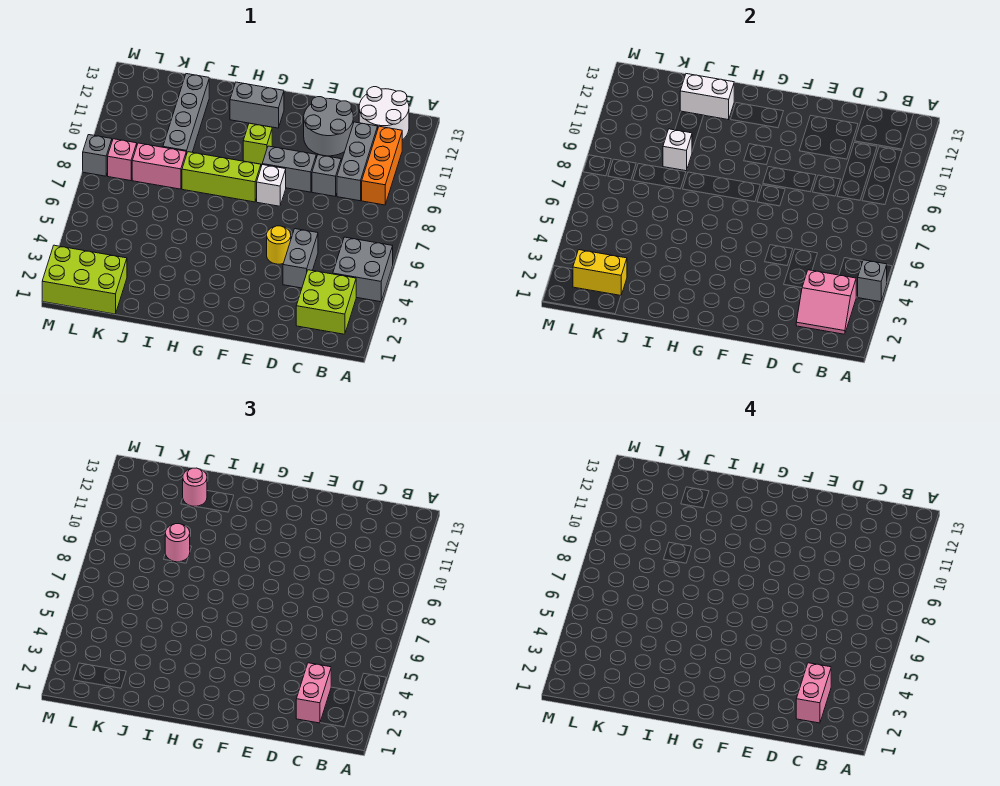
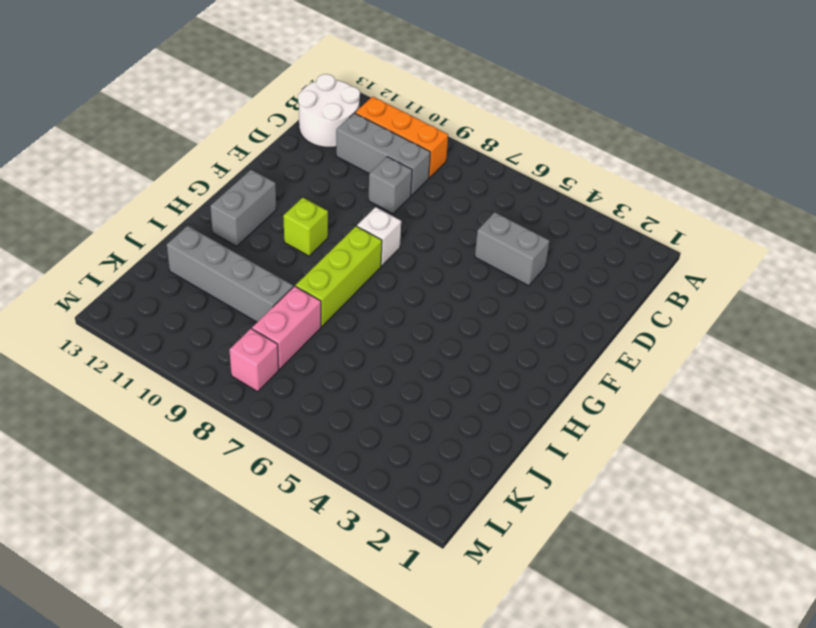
none -> grey brick A4:B5 level 1
none -> lime brick B2:C3 level 1
none -> grey round brick D11:E12 level 1

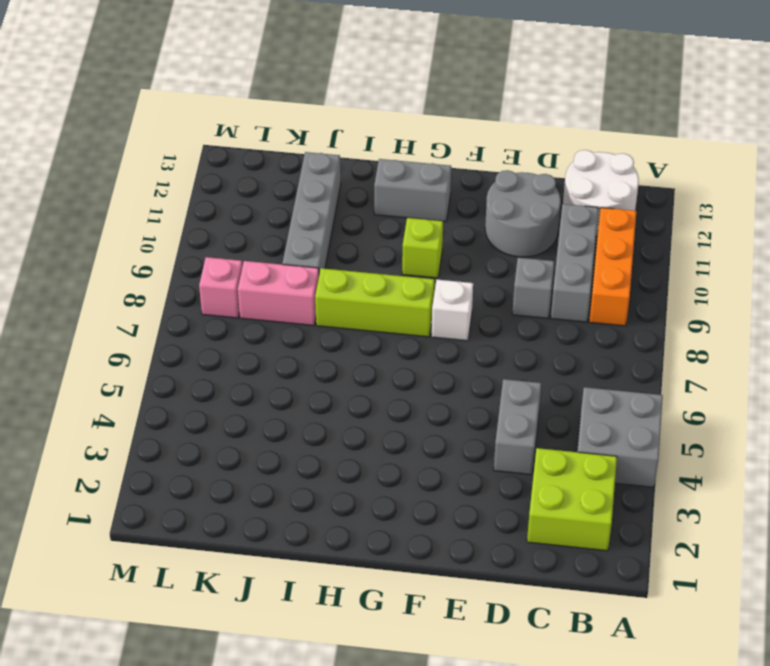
none -> yellow round brick E5 level 1
none -> grey brick E9:F9 level 1
none -> lime brick K1:M2 level 1

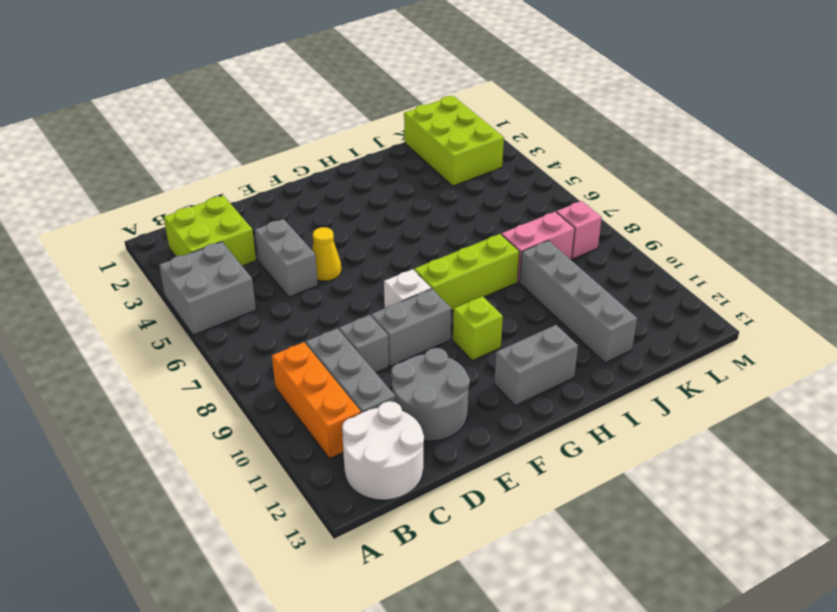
yellow cone E5 level 1 -> yellow round brick E5 level 1
lime brick K1:L3 level 1 -> lime brick K1:M2 level 1
none -> grey brick M8 level 1
none -> grey brick A4 level 2
none -> pink slope B2:C3 level 2 top 3

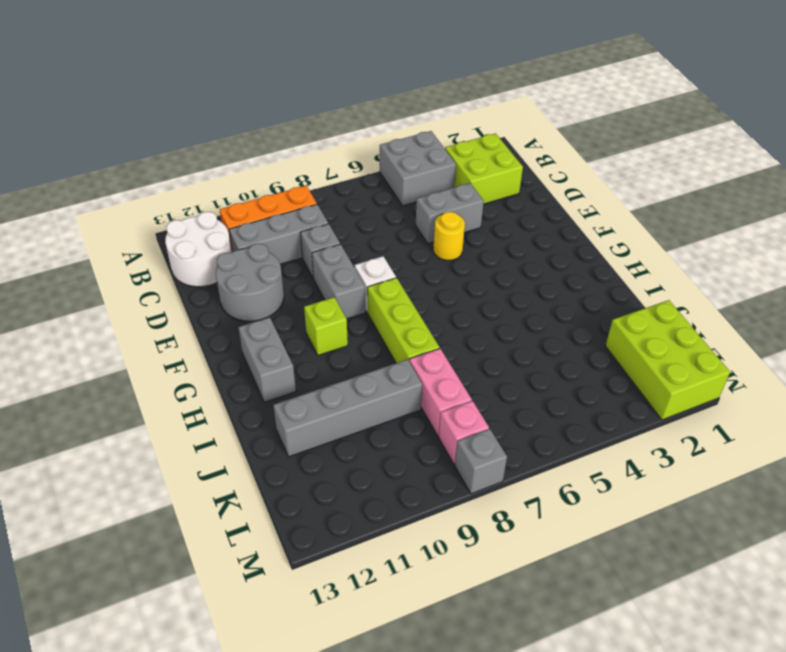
none -> grey brick A4 level 2
none -> pink slope B2:C3 level 2 top 3
none -> white brick I12:J12 level 2

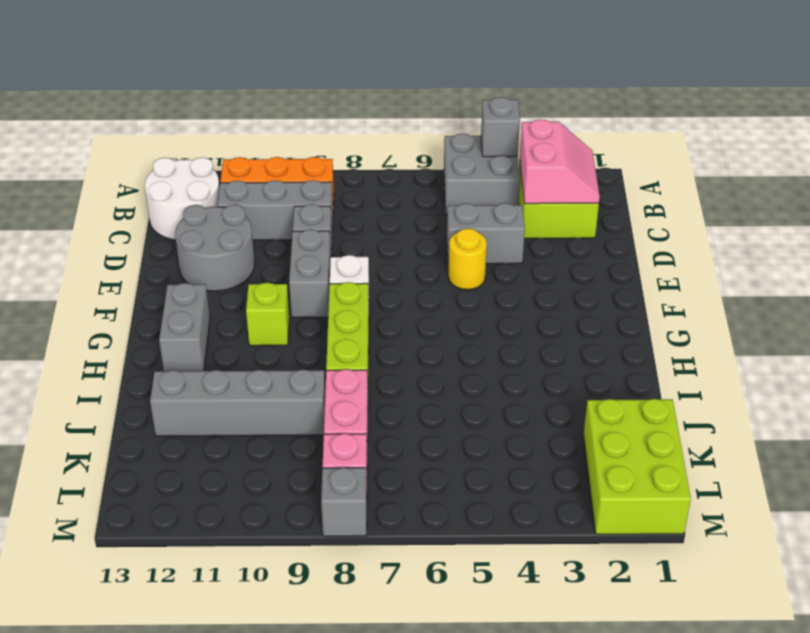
none -> white brick I12:J12 level 2
none -> white brick J9 level 2
none -> yellow brick K2:L2 level 2

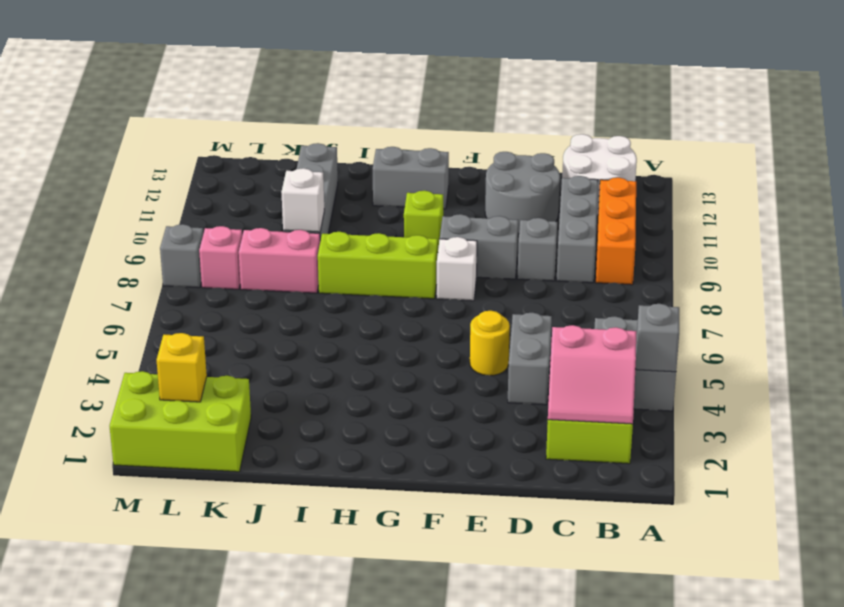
yellow brick L2 level 2 -> yellow brick K2:L2 level 2
none -> white brick I12:J12 level 2
none -> pink brick C2:C3 level 3
none -> pink round brick J9 level 3

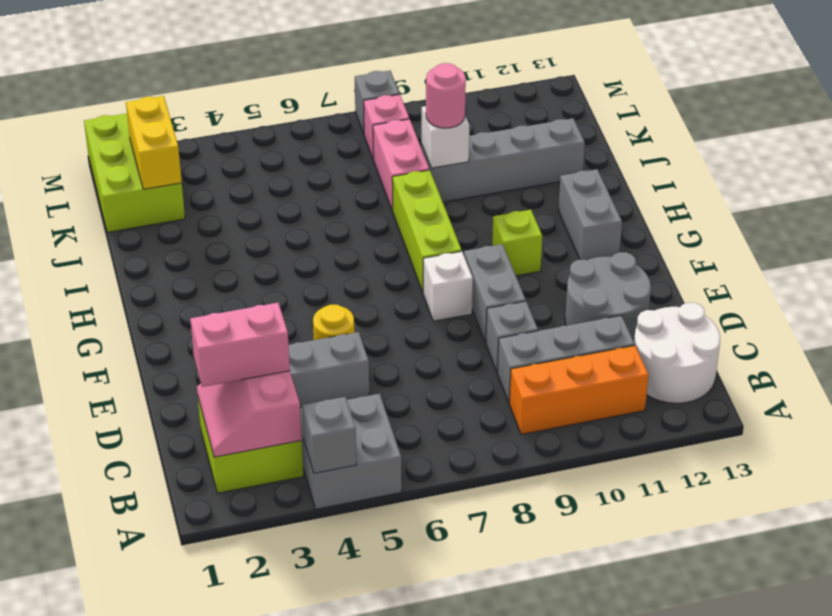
none -> white brick I12:J12 level 2
none -> pink round brick J12 level 3
none -> pink brick C2:C3 level 4

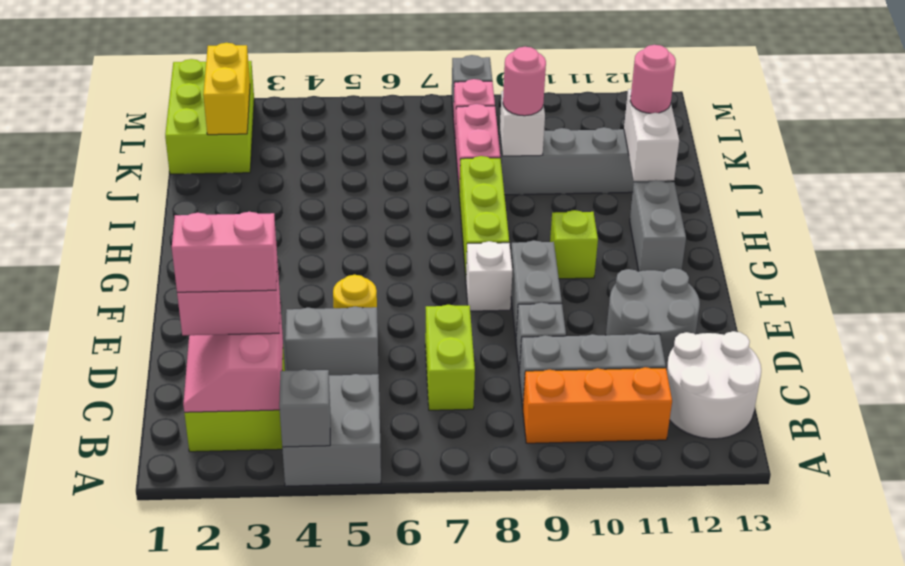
lime brick C7:D7 level 1 -> none

